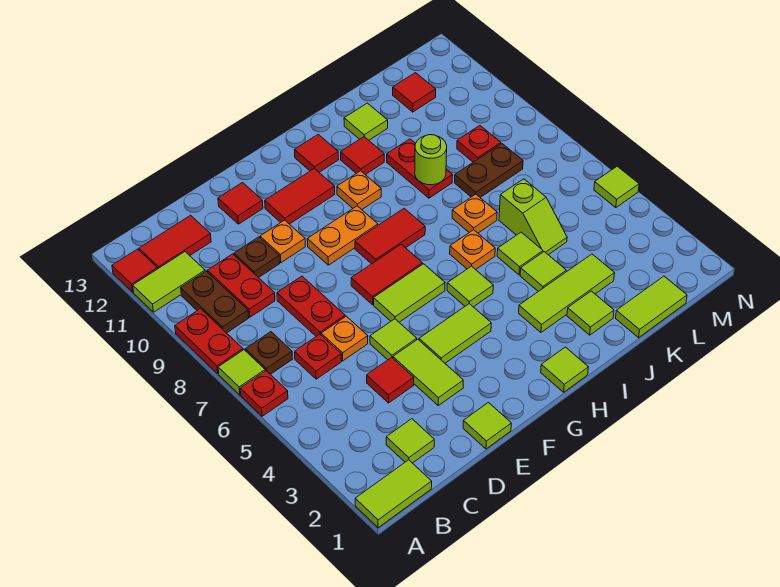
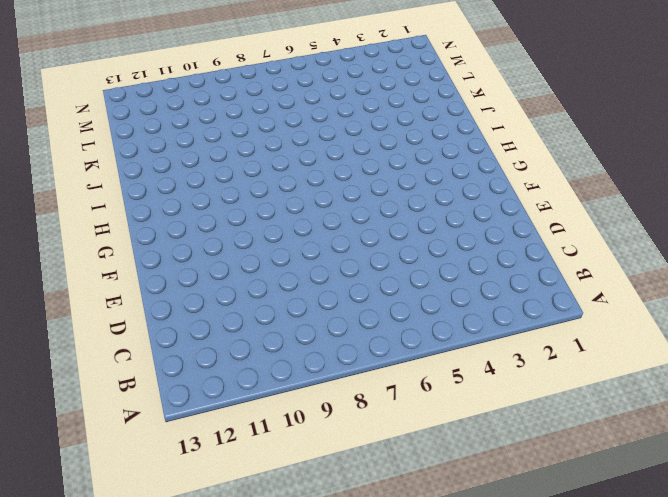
none -> lime tile A1:B1 level 1
none -> red plate A6 level 1
none -> lime tile A7 level 1
none -> red plate A8:A9 level 1

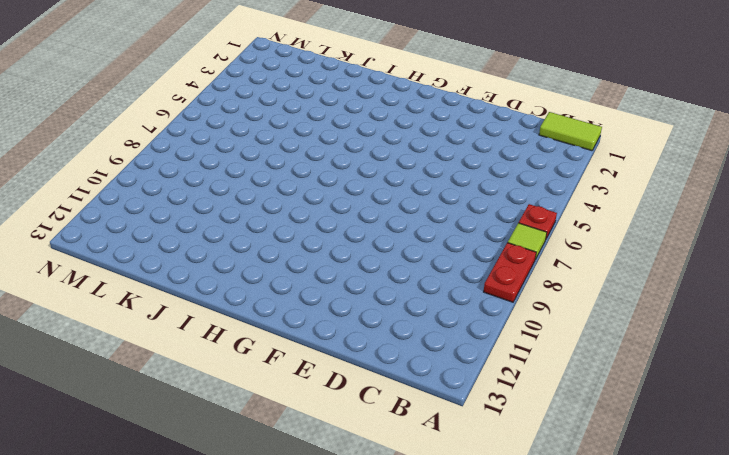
none -> lime tile A11:B11 level 1
none -> red tile A12 level 1
none -> brown plate B7 level 1
none -> brown plate B9:B10 level 1

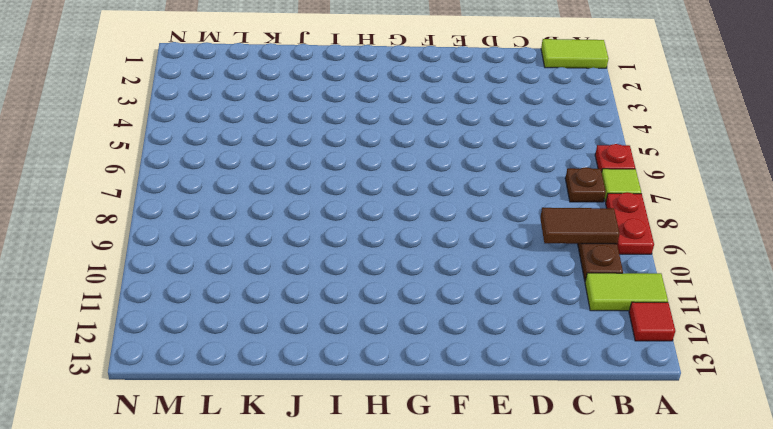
brown tile B9:C9 level 2 -> none
none -> red tile B12:C12 level 1
none -> lime tile C2 level 1
none -> red plate C6 level 1
none -> red plate C9:C10 level 1

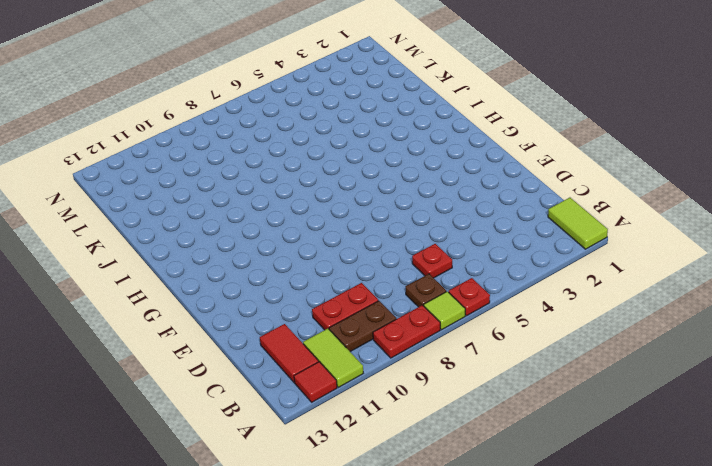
none -> lime tile C2 level 1
none -> red tile D4 level 1
none -> orange plate D6 level 1
none -> red plate D7:D8 level 1

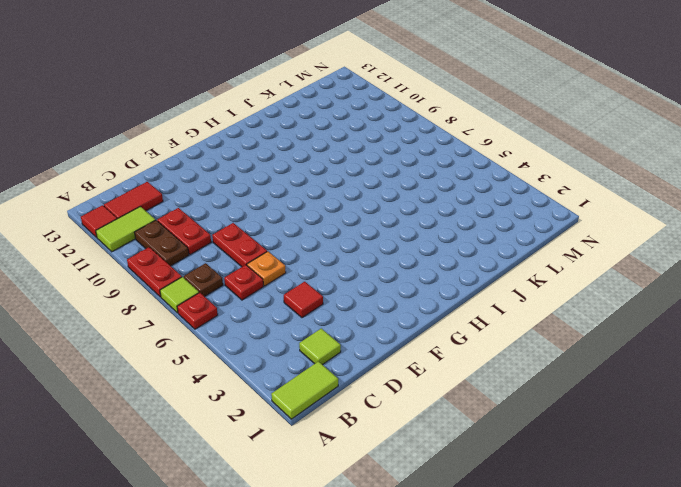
none -> brown plate D10 level 1
none -> lime tile E1 level 1
none -> lime tile E3:E4 level 1
none -> lime tile E5 level 1

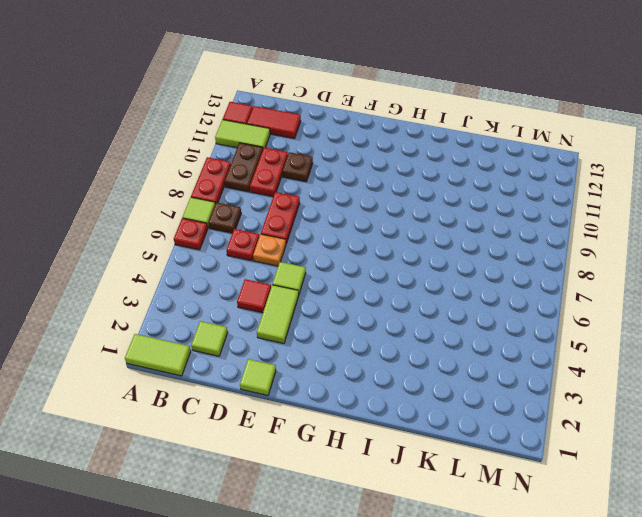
none -> orange plate E10 level 1
none -> red tile E12 level 1
none -> lime tile F4:G4 level 1
none -> lime tile F6:G6 level 1

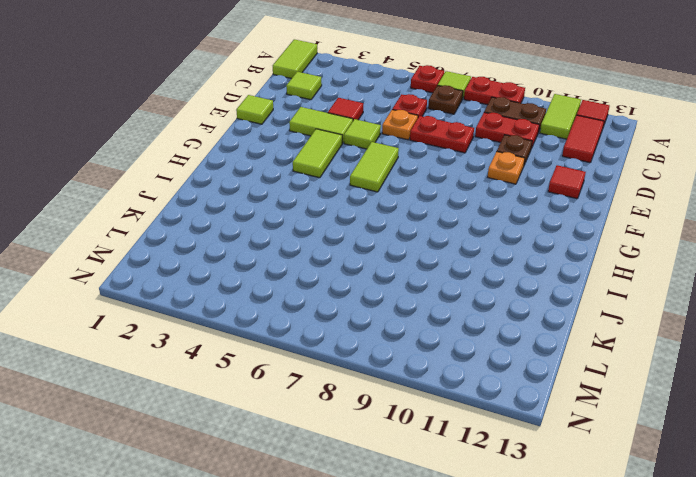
none -> red tile F7:G7 level 1
none -> orange plate F9:G9 level 1
none -> red tile F11:G11 level 1
none -> red tile G8:H8 level 1

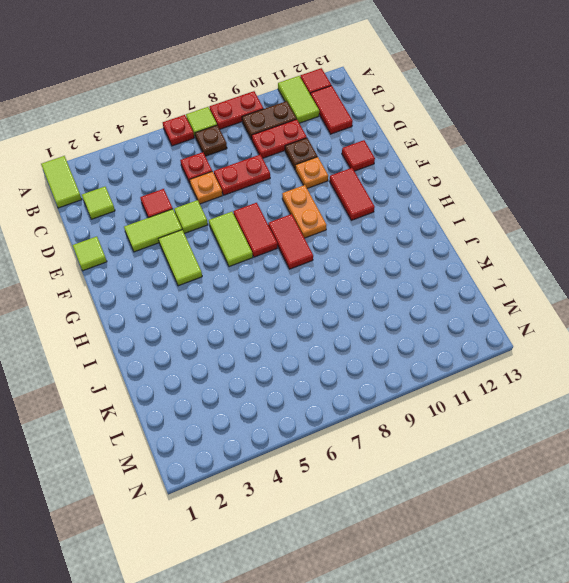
none -> lime tile H1 level 1
none -> lime tile H5 level 1
none -> orange plate H10 level 1
none -> red tile H12 level 1

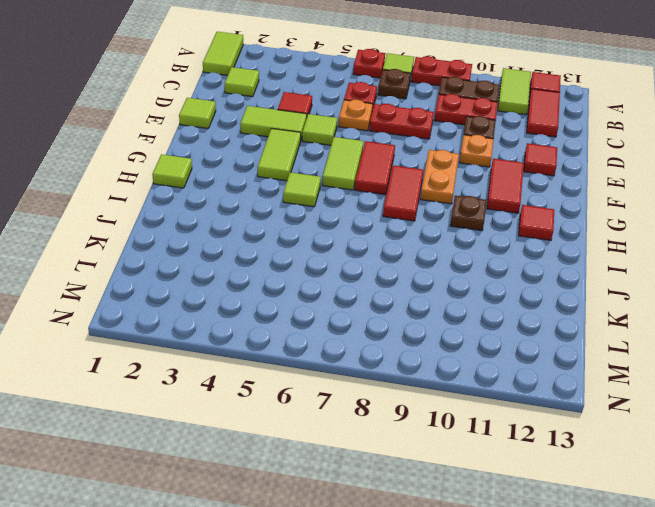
brown plate H10 level 1 -> orange plate H10 level 1
none -> lime tile I3:K3 level 1
none -> orange plate I6 level 1
none -> red tile I11 level 1
none -> lime tile J2 level 1

